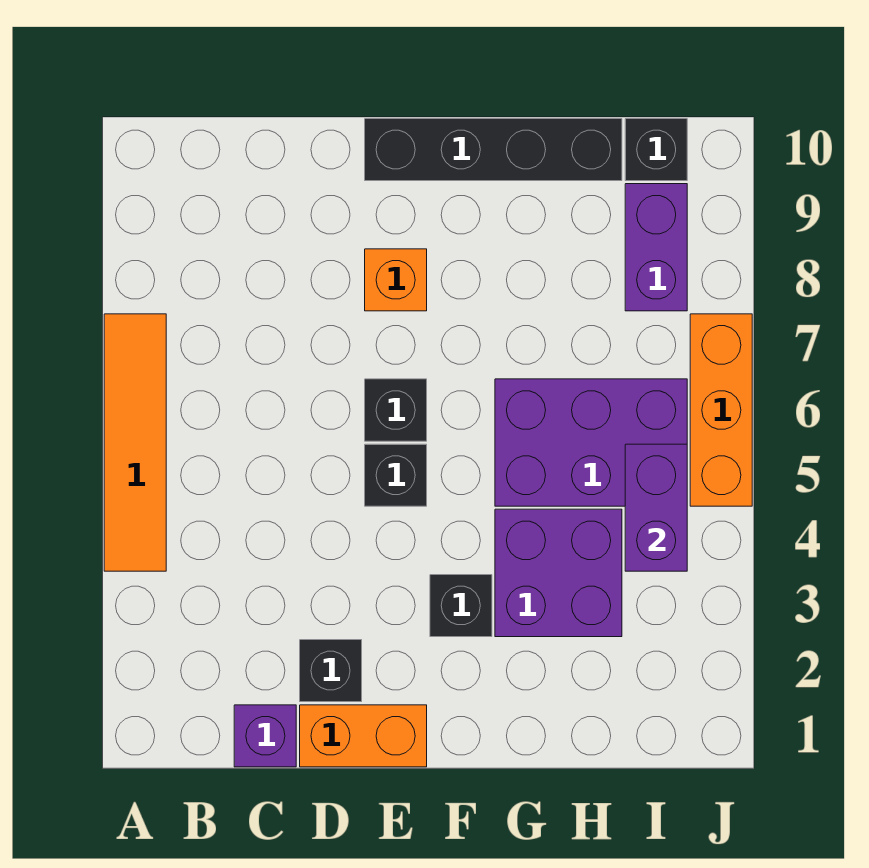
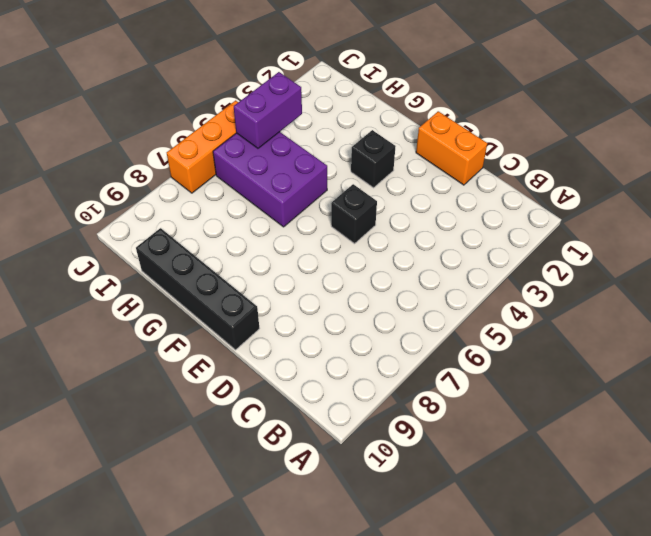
none -> orange tile A4:A7 level 1
none -> purple brick C1 level 1
none -> black brick D2 level 1

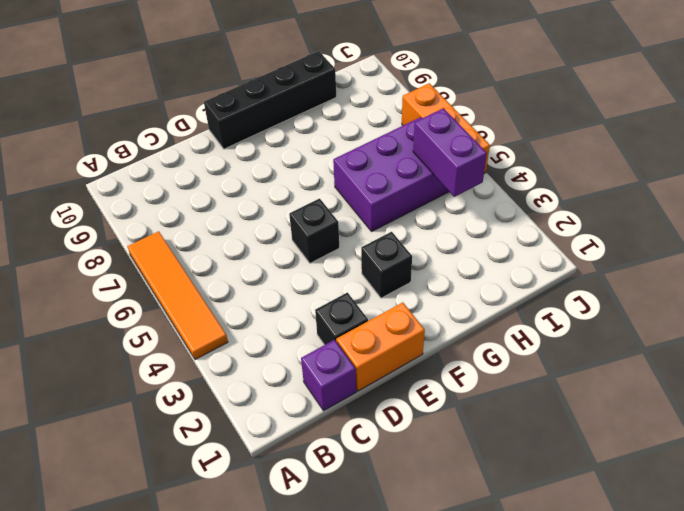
none -> black brick E6 level 1
none -> orange brick E8 level 1
none -> purple brick G3:H4 level 1

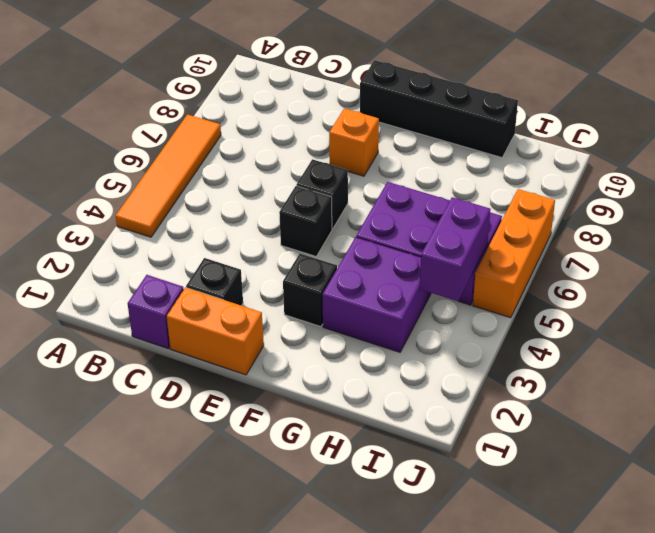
none -> purple brick I8:I9 level 1
none -> black brick I10 level 1

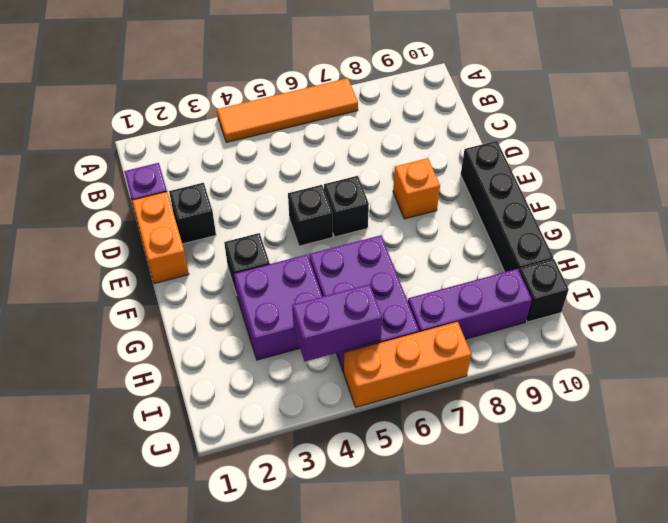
purple brick I7:I9 level 1 -> purple brick I8:I9 level 1

